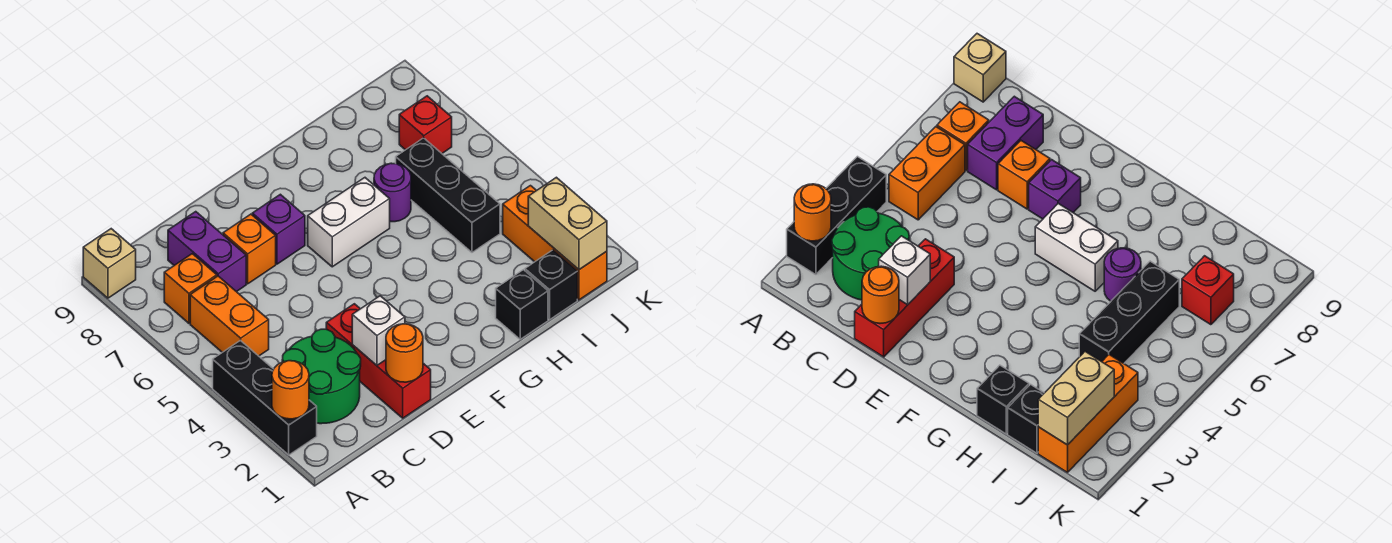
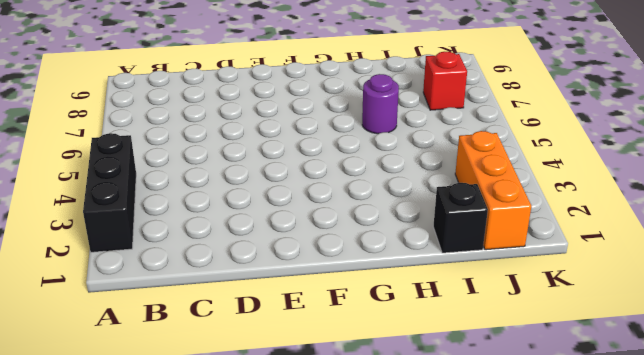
none -> tan brick A9 level 1
none -> green round brick B2:C3 level 1
none -> orange brick B5:B6 level 1

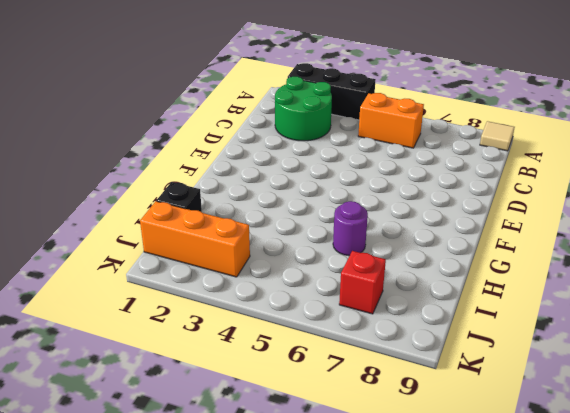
tan tile A9 level 1 -> tan brick A9 level 1
none -> orange brick B7 level 1
none -> purple brick C7:C8 level 1
none -> red brick D1:D3 level 1

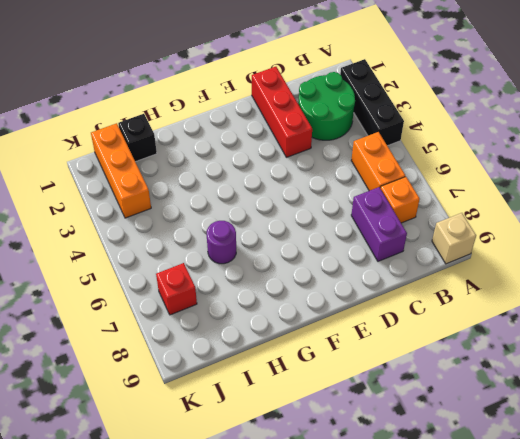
none -> orange brick D7 level 1
none -> purple brick E7 level 1
none -> white brick F6:G6 level 1

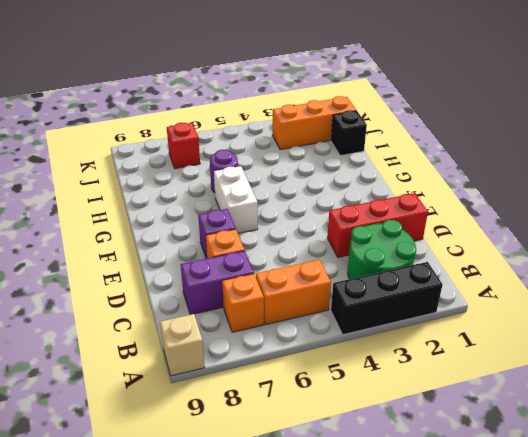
none -> black brick H1 level 1
none -> black brick I4:I6 level 1
none -> orange round brick A2 level 2

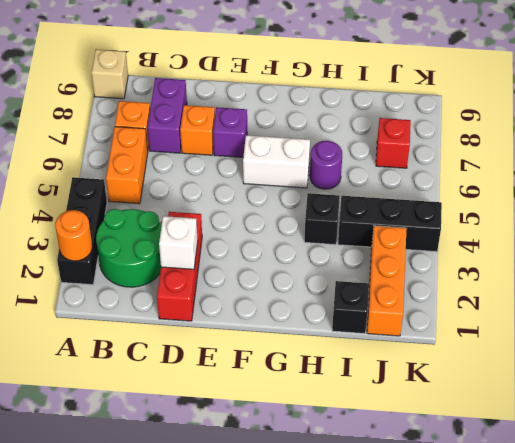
black brick H4 level 1 -> black brick H1 level 1
black brick I4:K4 level 1 -> black brick I4:I6 level 1
none -> orange round brick D1 level 2
none -> tan brick J1:J2 level 2

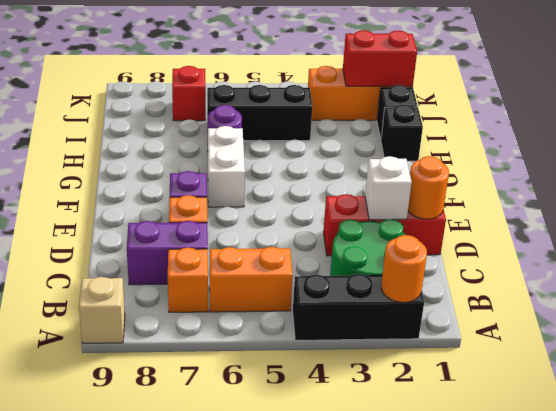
red brick J1:J2 level 2 -> tan brick J1:J2 level 2

